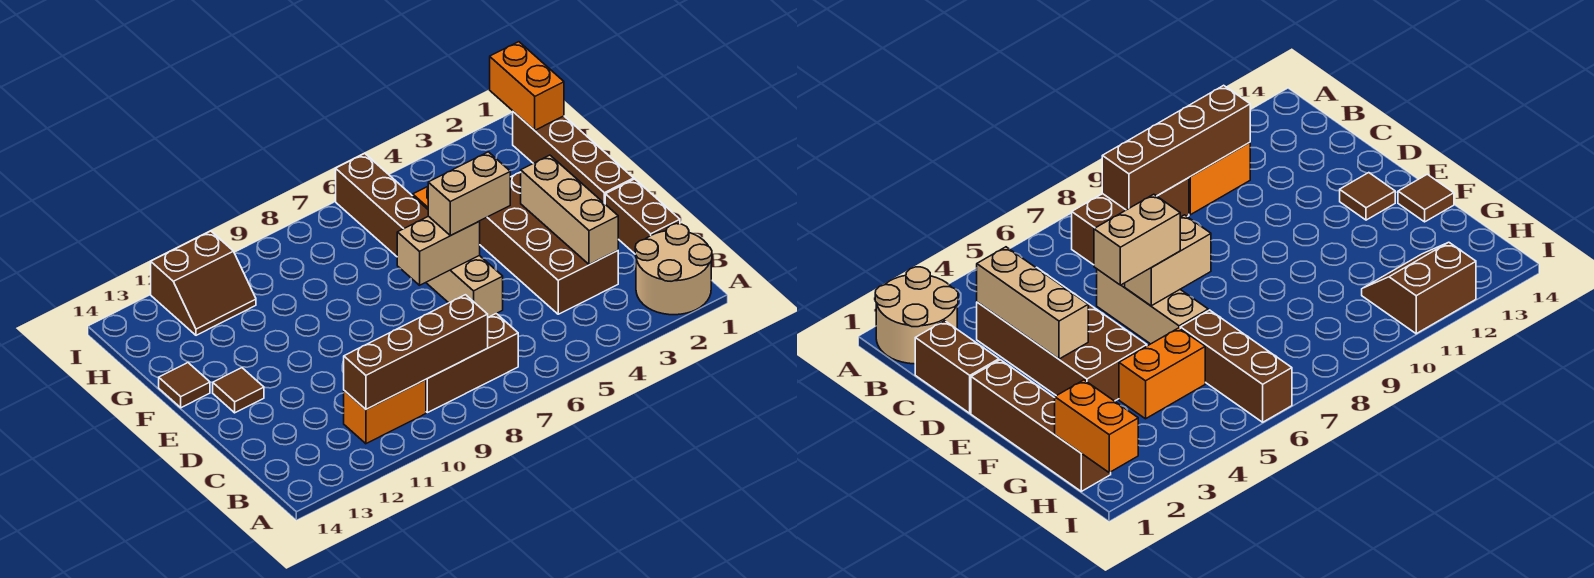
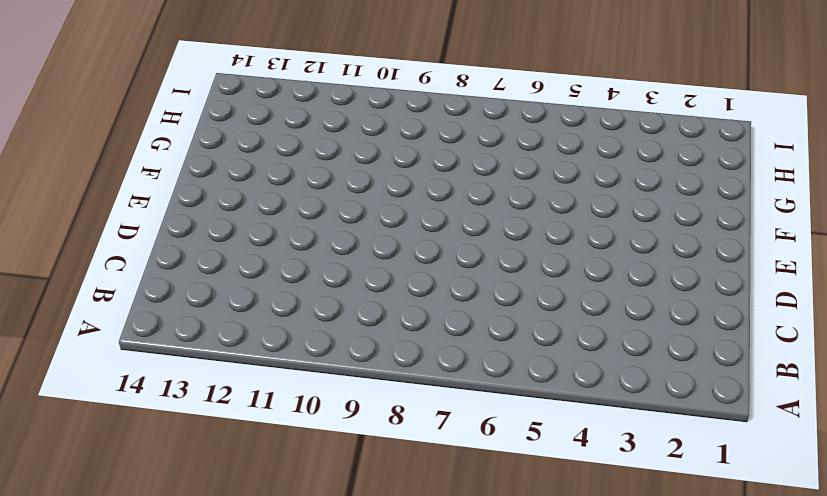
none -> tan round brick A1:B2 level 1
none -> brown brick B7:B9 level 1
none -> orange brick B10:B11 level 1

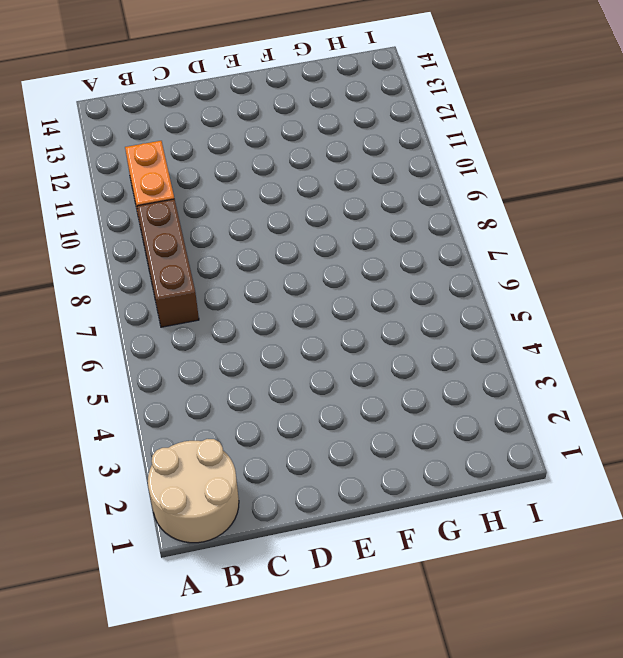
none -> brown brick C1:D1 level 1
none -> brown brick C3:F4 level 1
none -> tan brick D6:F6 level 1

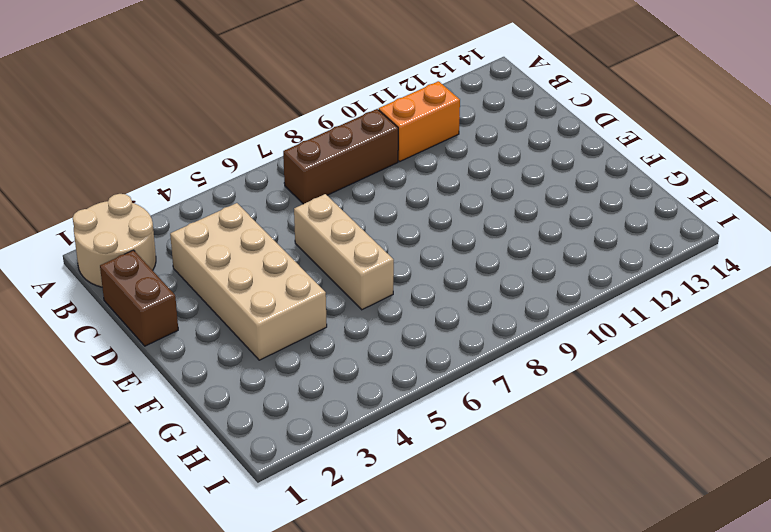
tan brick C3:F4 level 1 -> brown brick C3:F4 level 1
none -> brown brick E1:H1 level 1
none -> brown tile E13 level 1
none -> brown tile F14 level 1

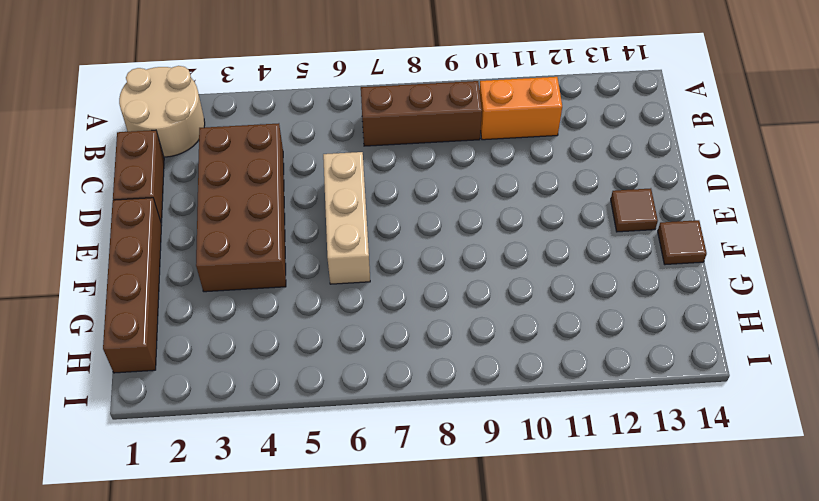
none -> orange brick G4:G5 level 1
none -> brown brick G6:I6 level 1
none -> brown slope H11:I12 level 1 top I

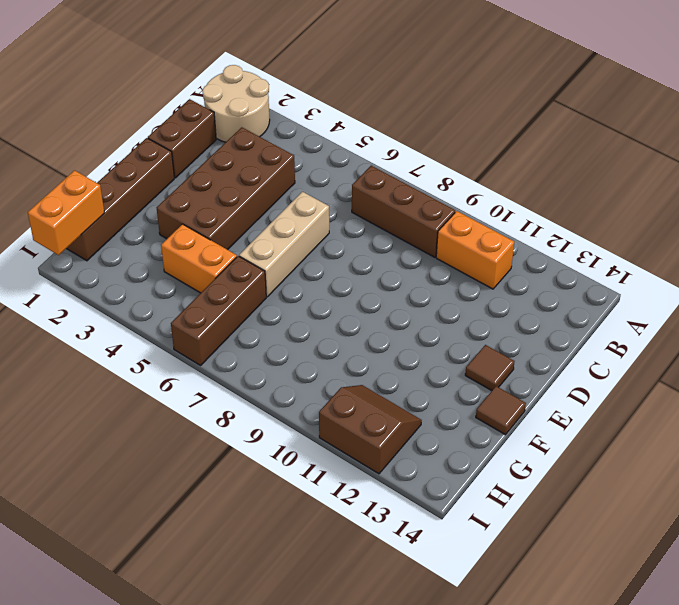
none -> brown brick B8:B11 level 2
none -> tan brick C3:E3 level 2
none -> tan brick E6:E7 level 2

